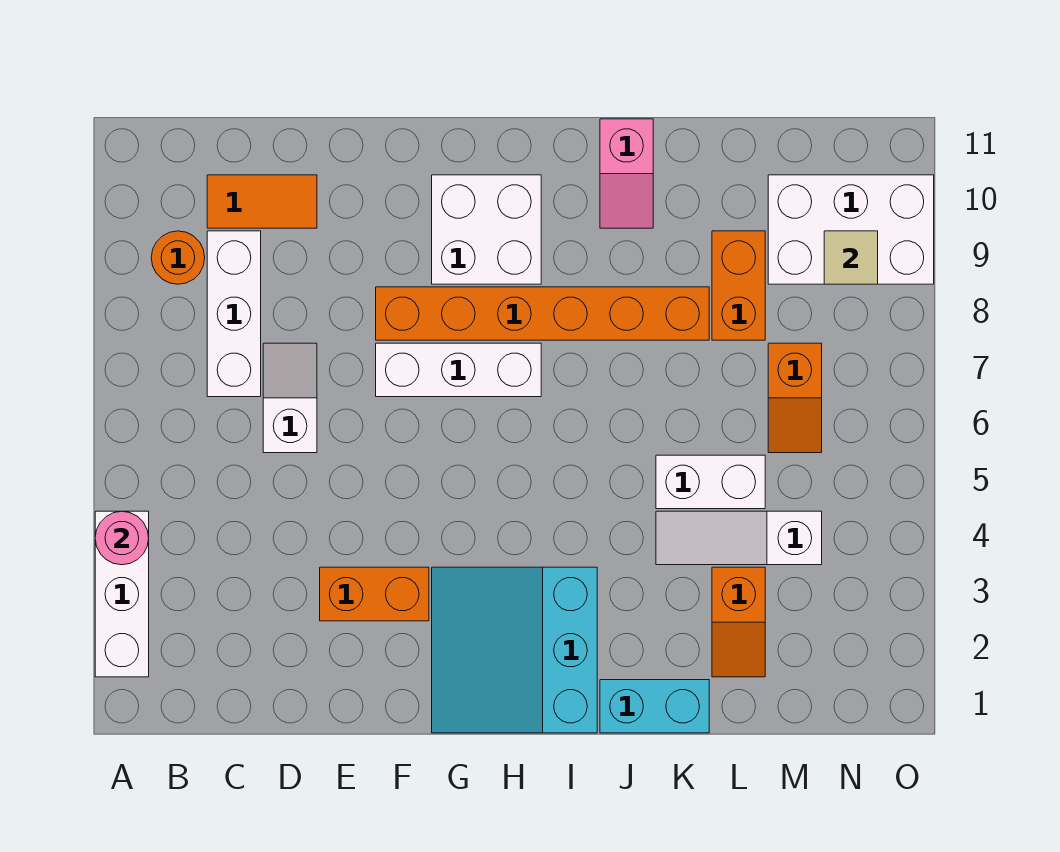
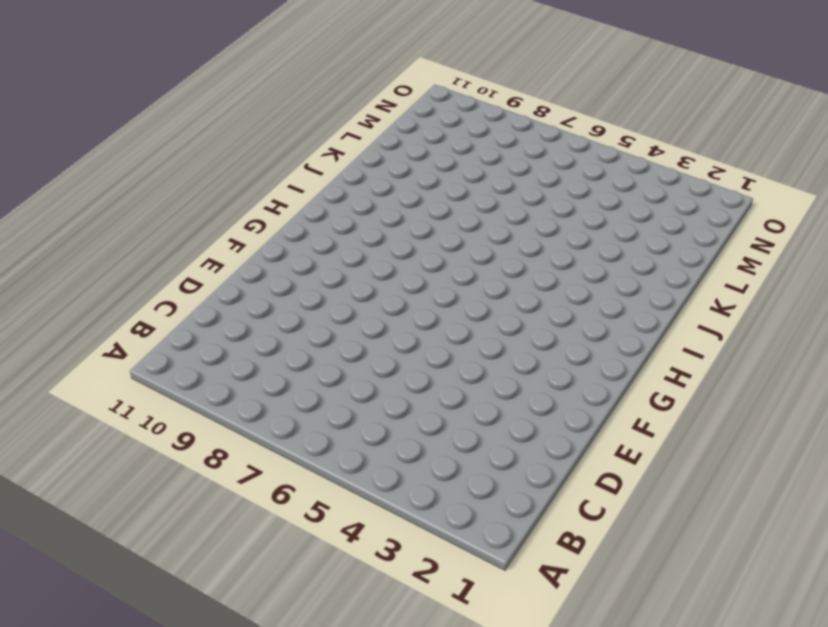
none -> white brick A2:A4 level 1
none -> orange round brick B9 level 1
none -> white brick C7:C9 level 1

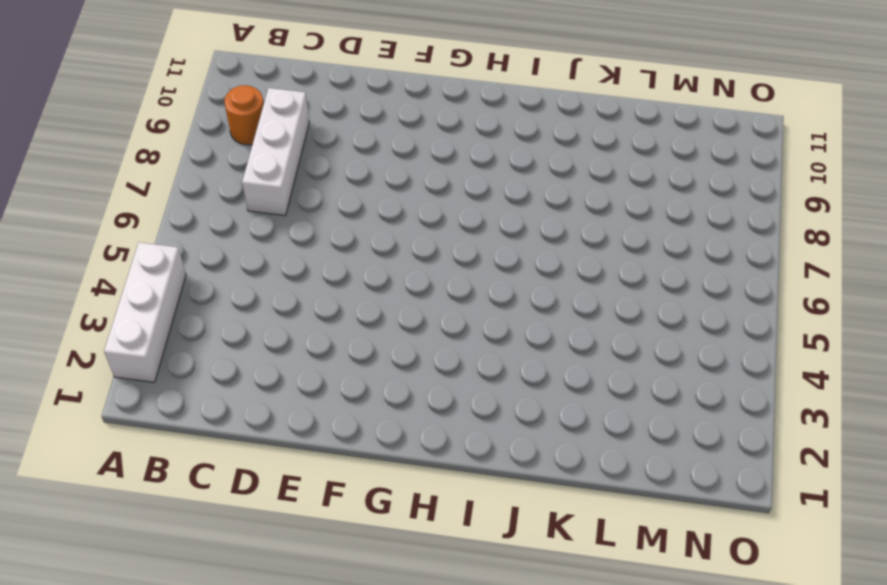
none -> orange tile C10:D10 level 1
none -> white slope D6:D7 level 1 top 6
none -> orange brick E3:F3 level 1

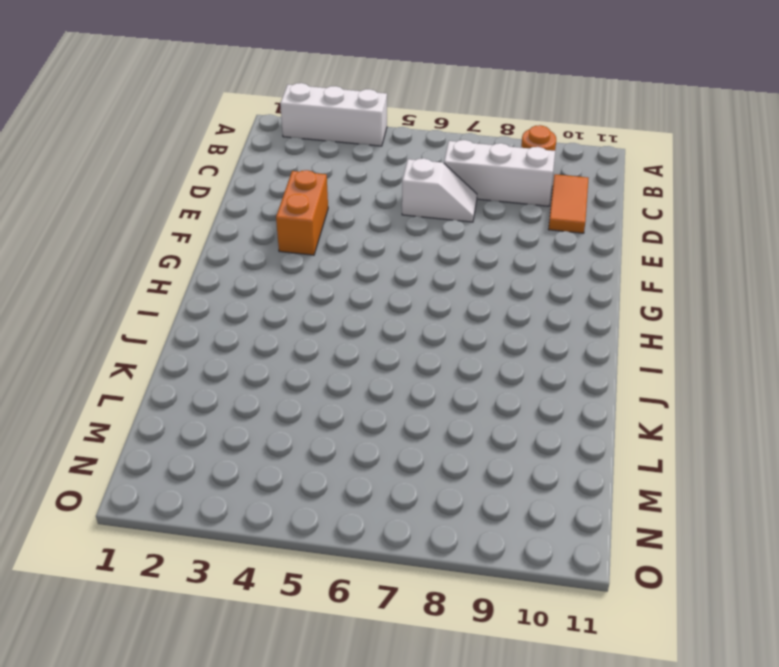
none -> white brick F7:H7 level 1
none -> orange brick F8:K8 level 1
none -> cyan slope G1:I3 level 1 top I

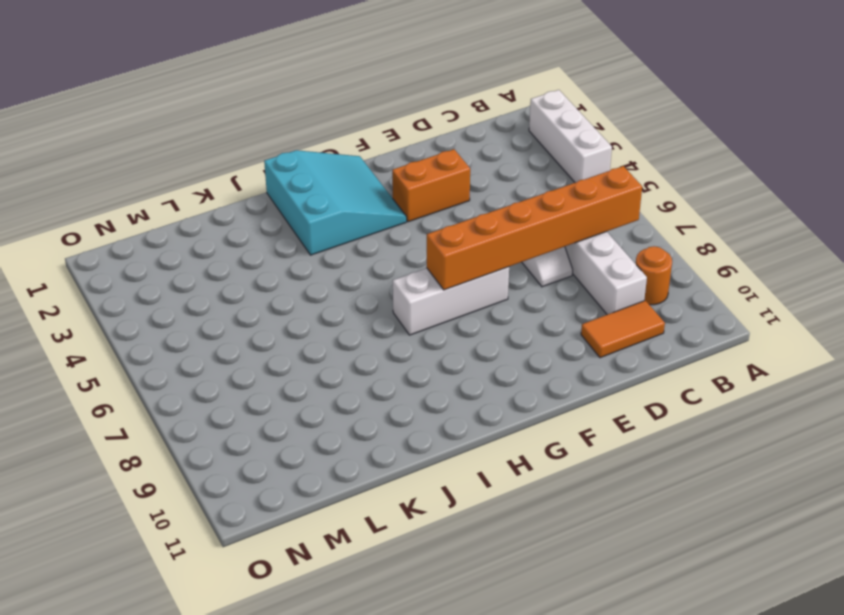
orange brick B7:G7 level 2 -> orange brick F8:K8 level 1
none -> white brick G9:H10 level 1
none -> cyan brick J1:K1 level 1
none -> pink slope J10:J11 level 1 top 11

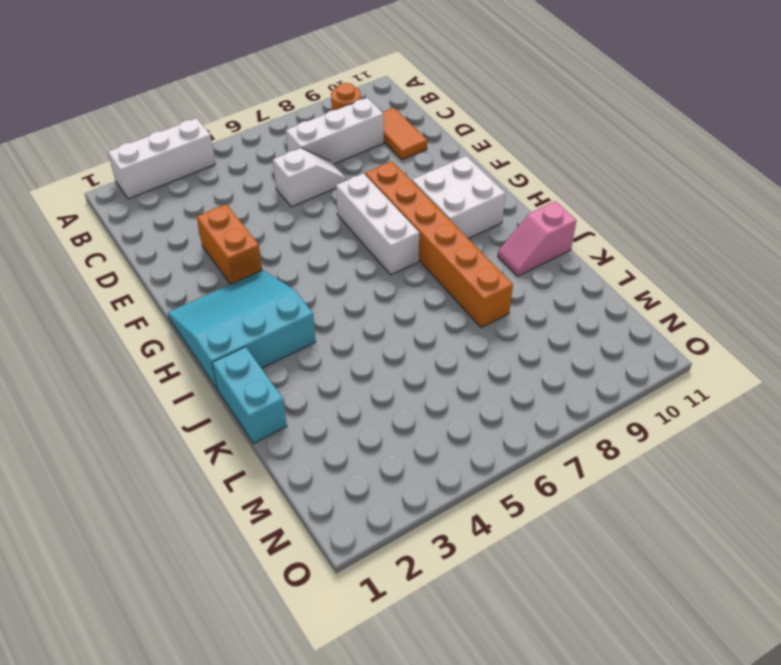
none -> white slope K4:M4 level 1 top M
none -> white brick K5:L5 level 1
none -> orange slope L2:L3 level 1 top 3

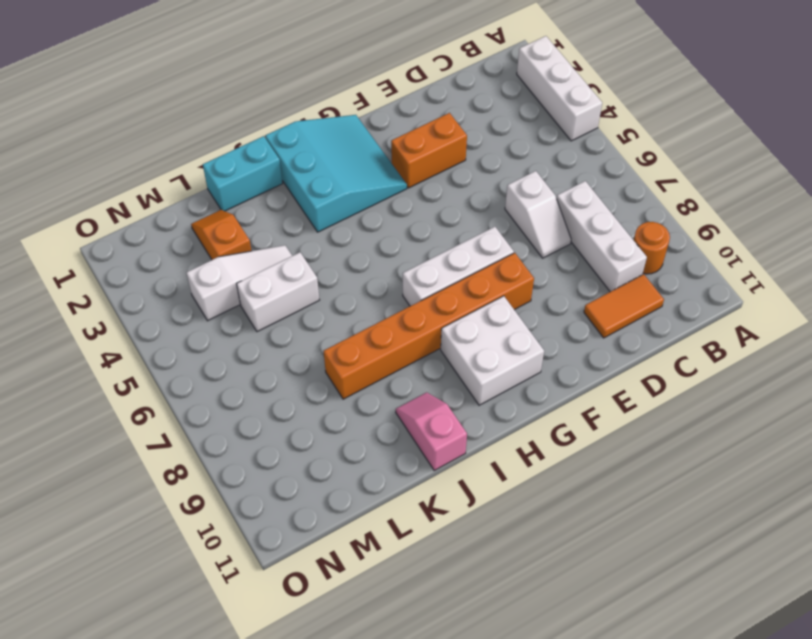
none -> orange brick L8:L9 level 1
none -> orange slope M6:M7 level 1 top 7
none -> white brick M9:O10 level 1

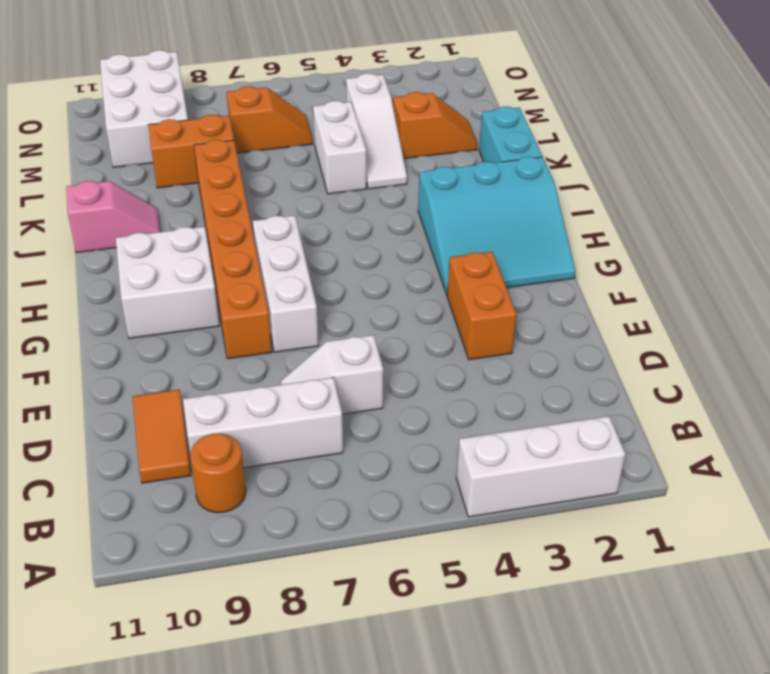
none -> pink round brick A4 level 2
none -> tan tile N9 level 2

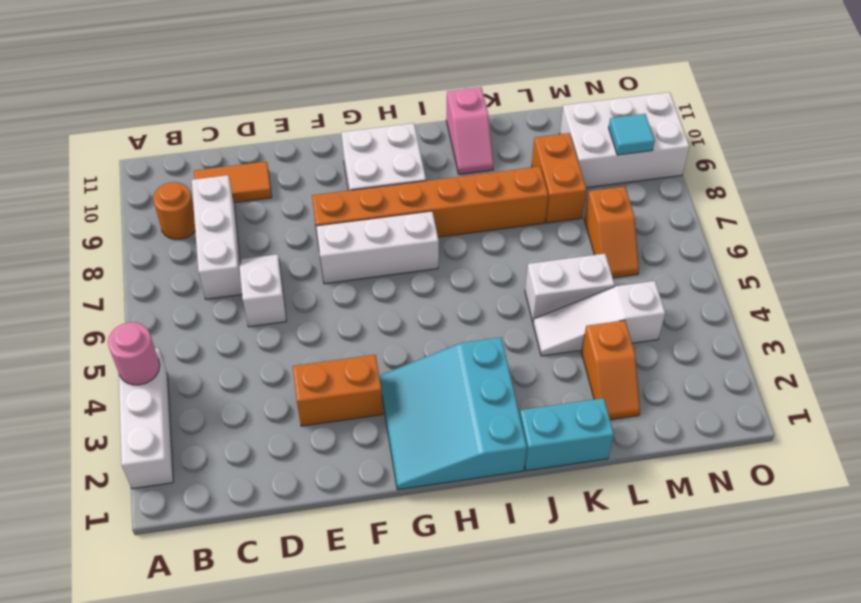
cyan tile N9 level 2 -> tan tile N9 level 2

